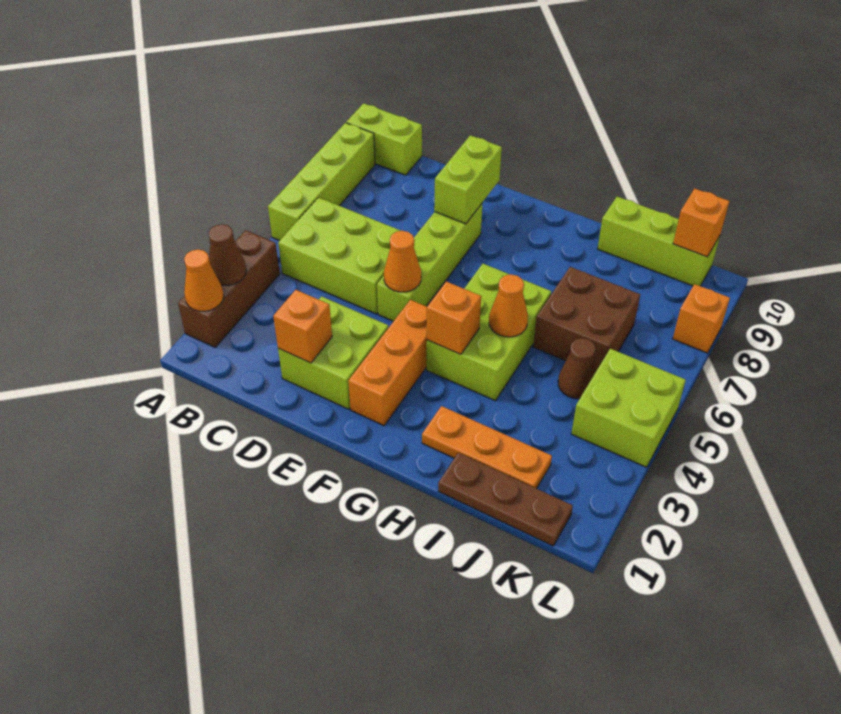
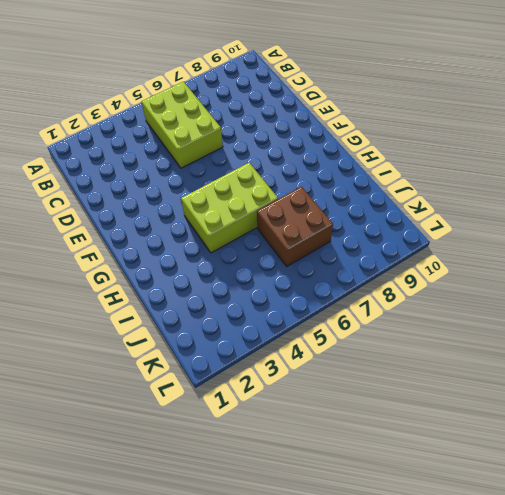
none -> brown brick A2:A4 level 1
none -> lime brick A6:A9 level 1
none -> lime brick A10:B10 level 1

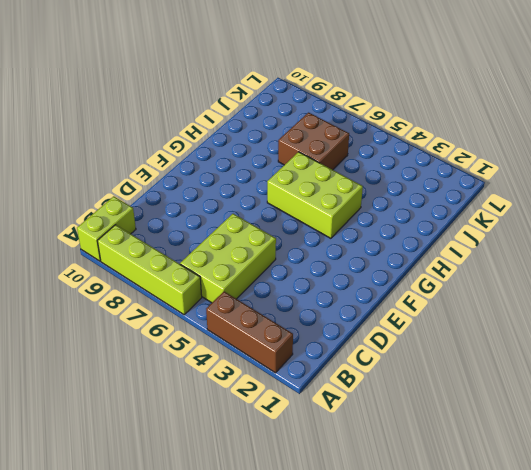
none -> lime brick D2:E3 level 1
none -> lime brick E5:E8 level 1
none -> orange brick F2:F4 level 1

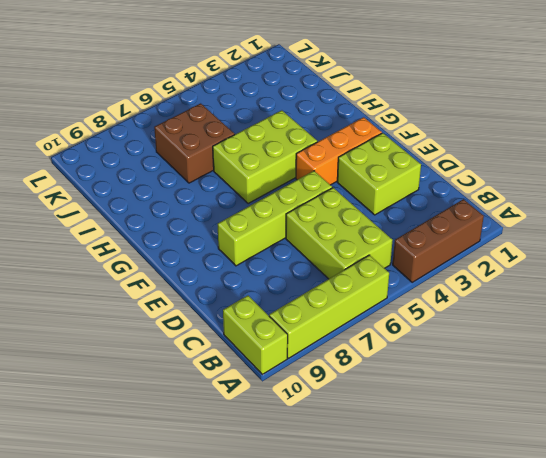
none -> orange plate H2:J2 level 1
none -> brown plate I1:K1 level 1
none -> lime brick I10:K10 level 1

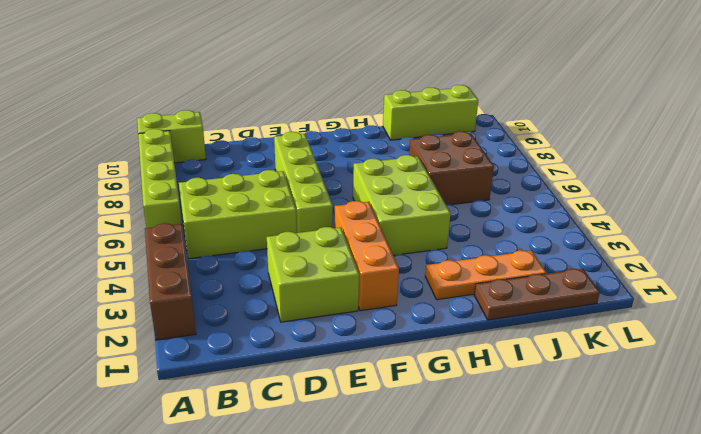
none -> brown cone J5 level 1
none -> lime brick K4:L5 level 1
none -> orange brick L8 level 1

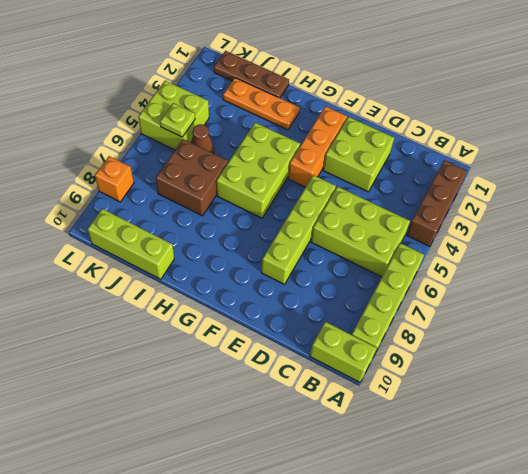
lime plate K5 level 2 -> none
none -> orange cone A2 level 2
none -> brown cone A3 level 2
none -> orange brick D2 level 2

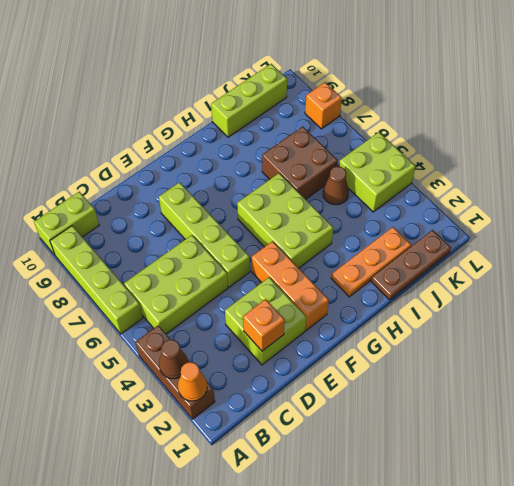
none -> orange cone E5 level 2
none -> lime brick E8:E9 level 2
none -> orange brick G4 level 2

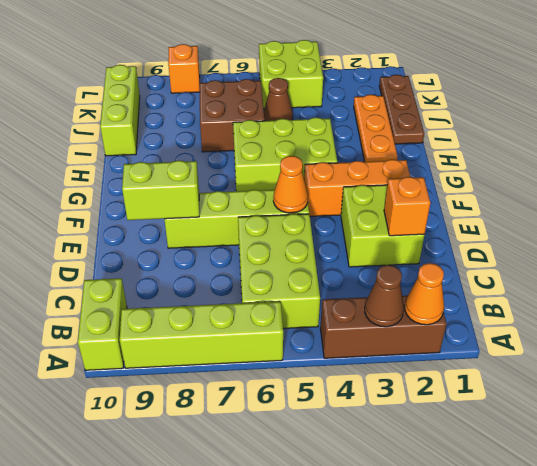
none -> orange brick G4 level 2
none -> orange cone H5 level 2
none -> orange brick K10 level 2

